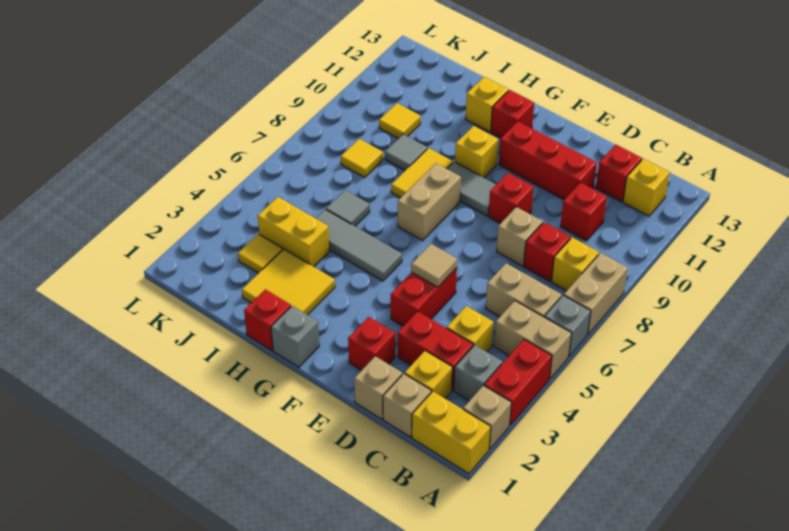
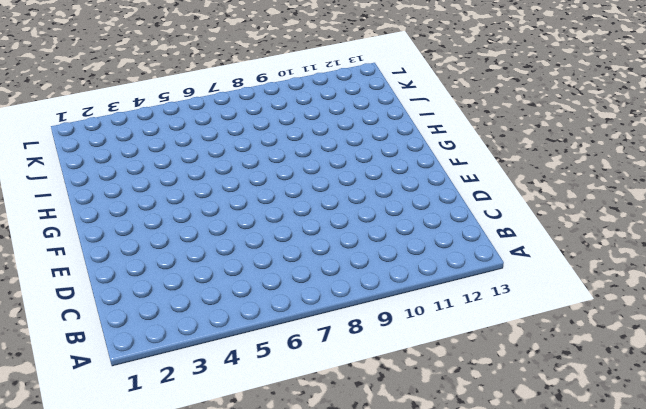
none -> yellow brick A1:B1 level 1
none -> tan brick A2 level 1
none -> red brick A3:A4 level 1
none -> tan brick A5:B5 level 1

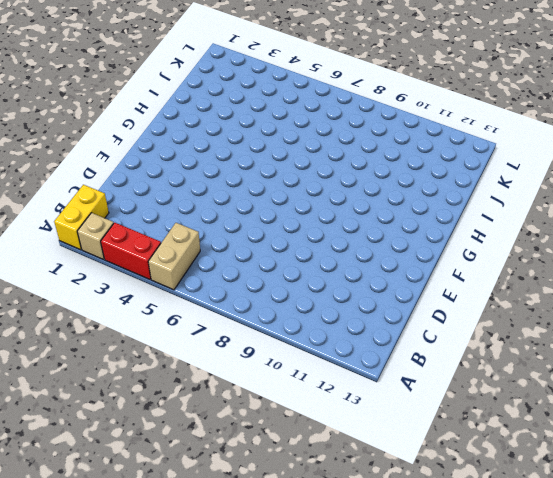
none -> grey brick A6 level 1
none -> tan brick A7:A8 level 1
none -> grey brick B3 level 1
none -> tan brick B6:C6 level 1

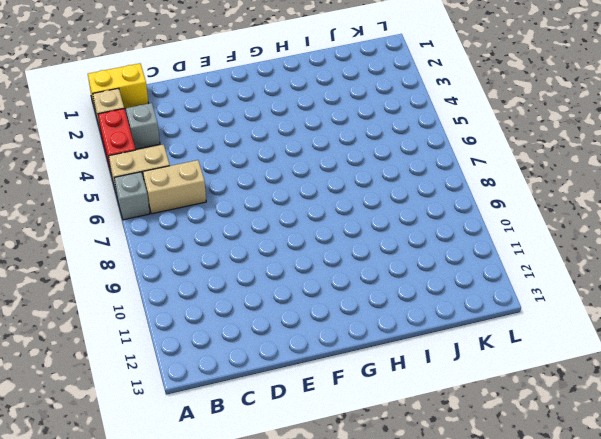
none -> tan brick A7:A8 level 1
none -> yellow brick B8 level 1
none -> yellow brick B12 level 1
none -> tan brick C1 level 1

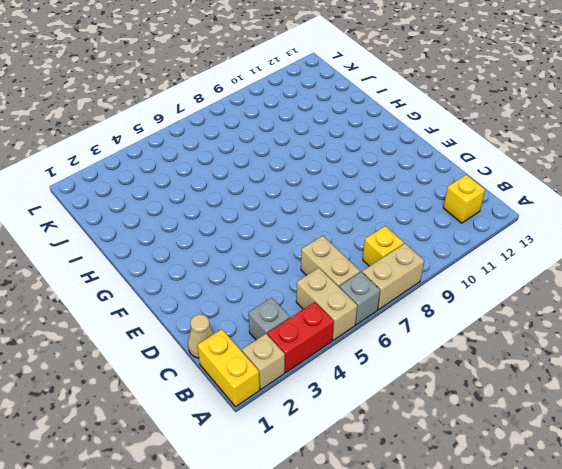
tan cone C1 level 1 -> tan brick C1 level 1
none -> yellow brick C2 level 1
none -> red brick C3:D3 level 1
none -> yellow brick C4 level 1
none -> red brick C8 level 1

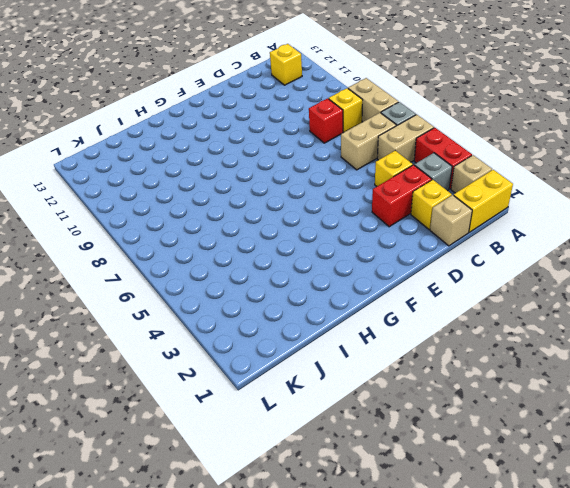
none -> red brick C10 level 1
none -> red brick C12 level 1
none -> tan brick D1 level 1
none -> tan brick D8 level 1

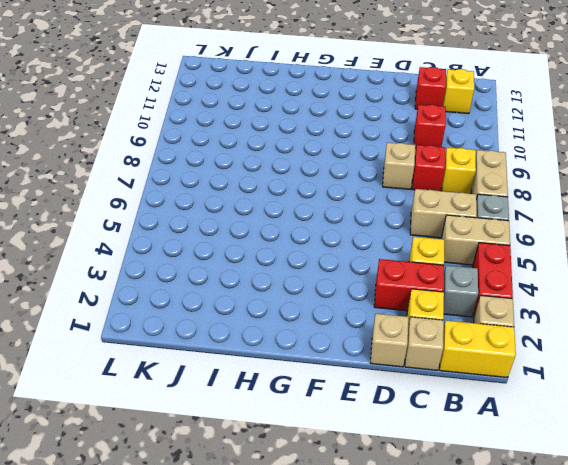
none -> red brick D11:F11 level 1
none -> red brick E2 level 1
none -> red brick E4:E5 level 1
none -> red brick E9 level 1

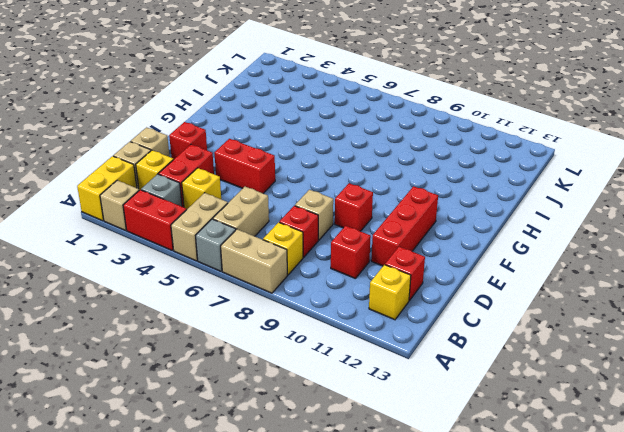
none -> grey tile F9:G9 level 1
none -> grey brick G1 level 1
none -> grey tile G5:I5 level 1
none -> tan brick G7:G8 level 1

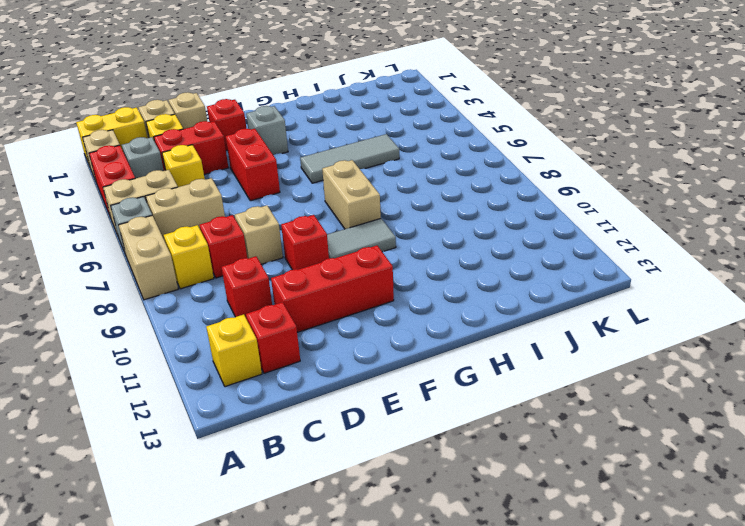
grey brick F3 level 1 -> grey brick G1 level 1
none -> yellow brick G10 level 1
none -> red brick G12 level 1
none -> red brick H1 level 1
none -> yellow tile H2:I3 level 1

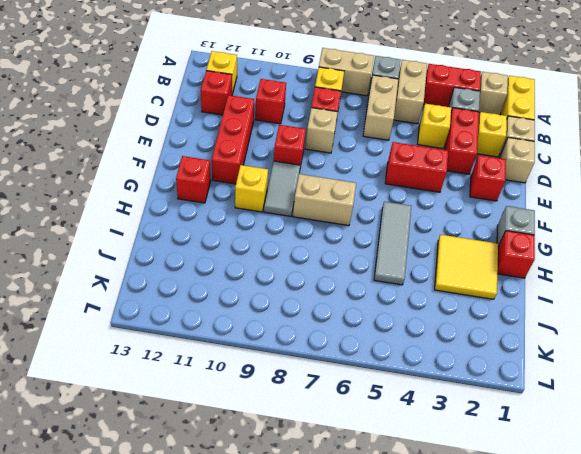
none -> yellow tile H8:H9 level 1
none -> yellow brick H12 level 1
none -> yellow brick I4:J4 level 1
none -> grey tile I6 level 1

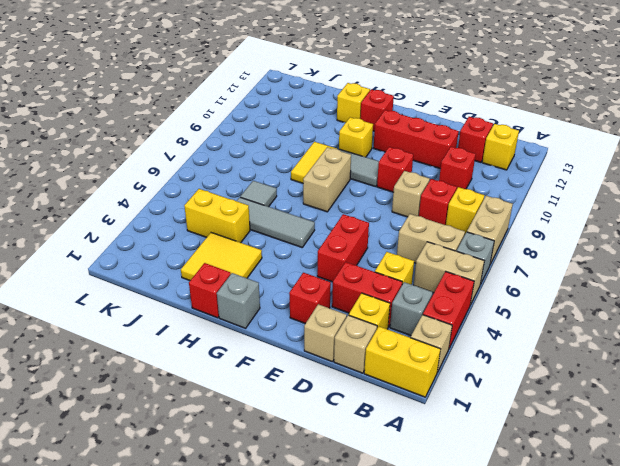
none -> grey tile I9 level 1
none -> yellow tile J3 level 1
none -> yellow tile J8 level 1
none -> yellow tile J10 level 1

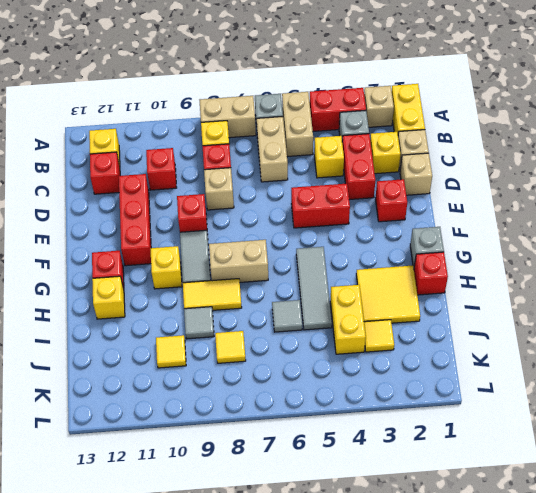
none -> tan tile E5 level 2

